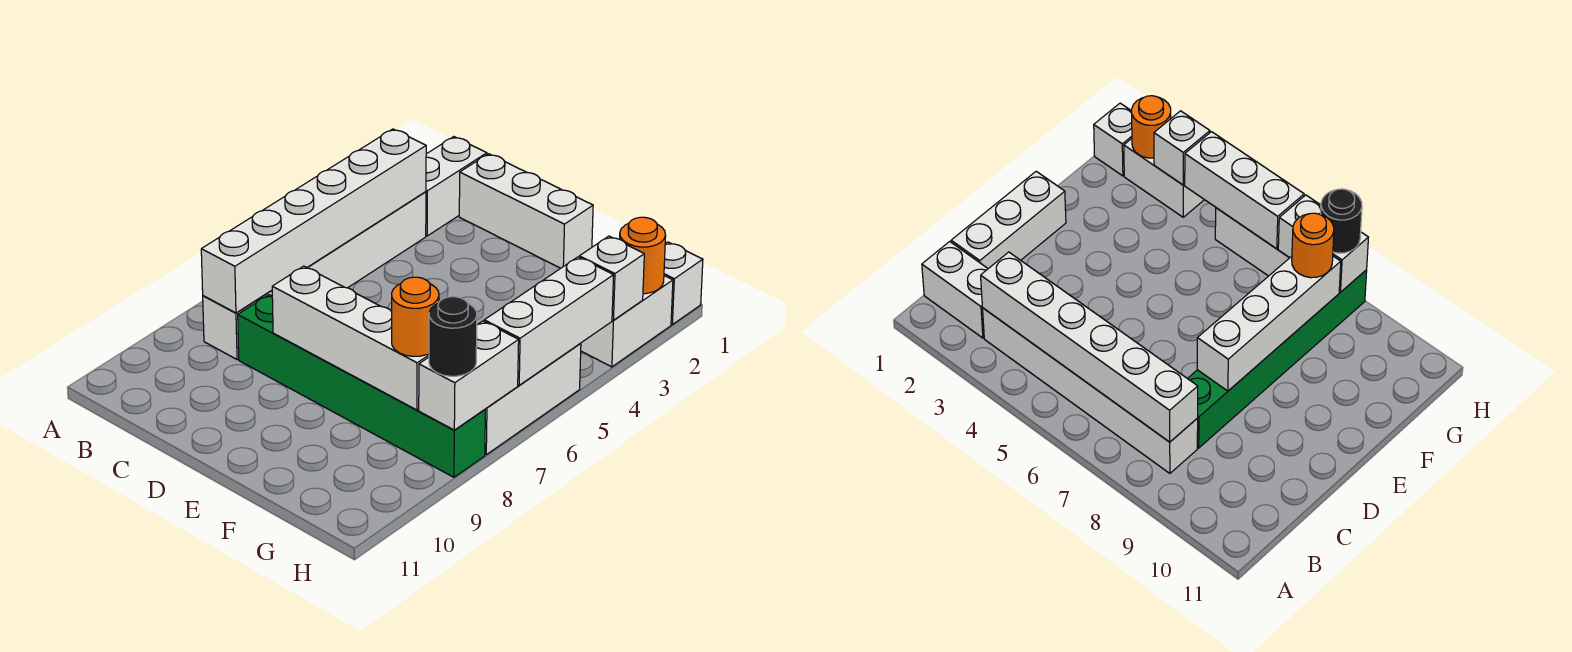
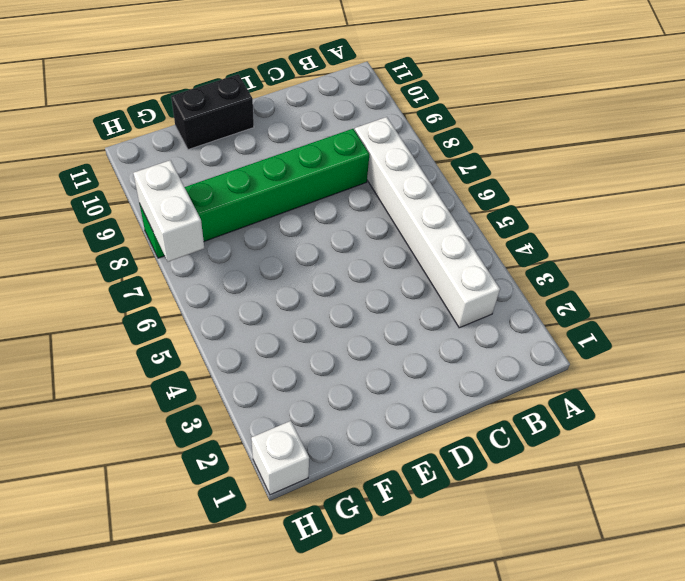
black brick E11:F11 level 1 -> none
none -> white brick B1:B2 level 1
none -> white brick C1:E1 level 1
none -> white brick H2:H3 level 1

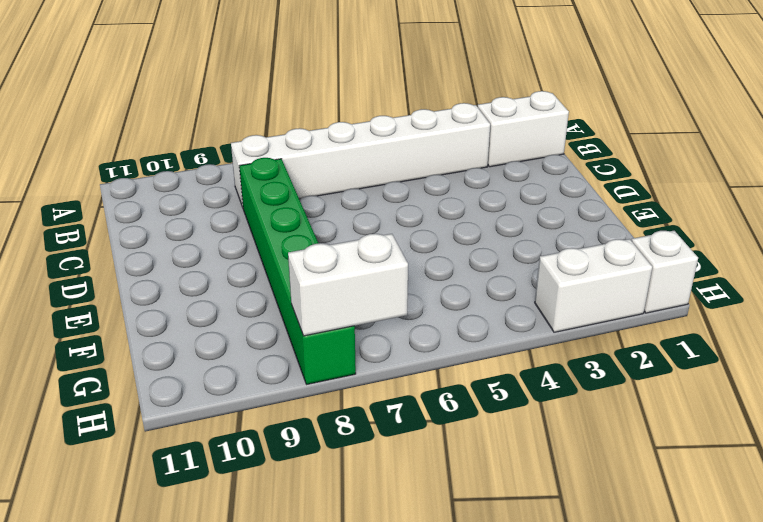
none -> white brick C1:E1 level 1
none -> white brick H5:H7 level 1
none -> white brick B3:B8 level 2

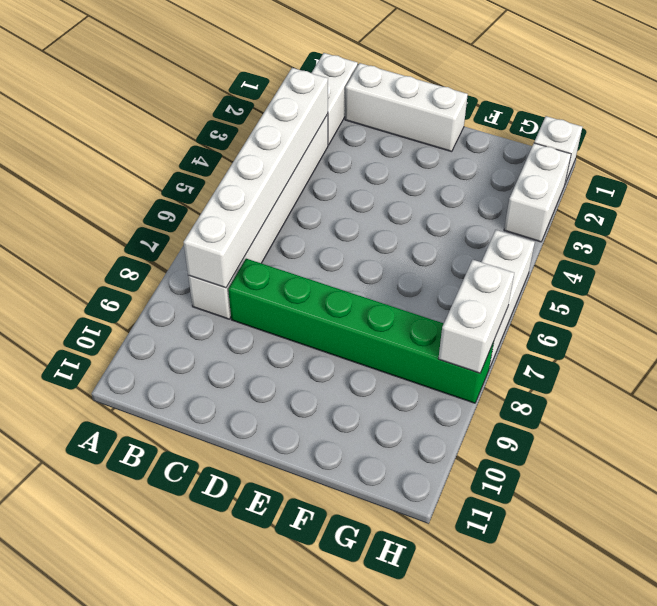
none -> white brick D8:G8 level 2
none -> orange round brick H2 level 2
none -> white brick H3 level 2

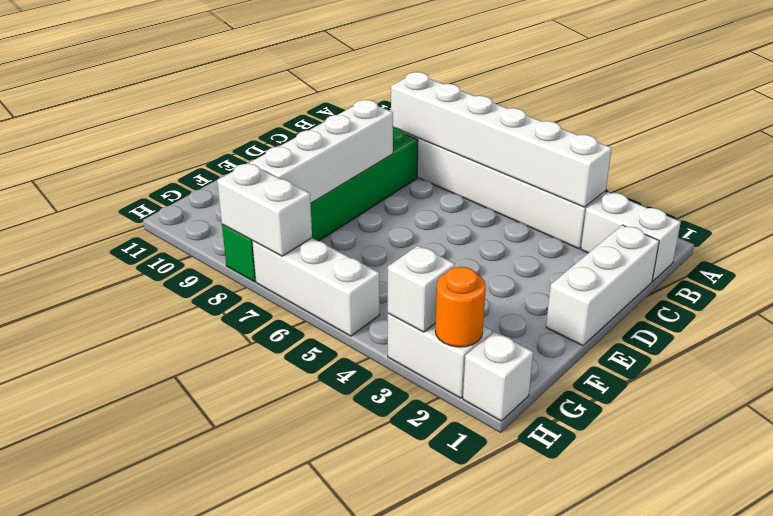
none -> white brick H4:H6 level 2
none -> orange round brick G8 level 3
none -> black round brick H8 level 3

